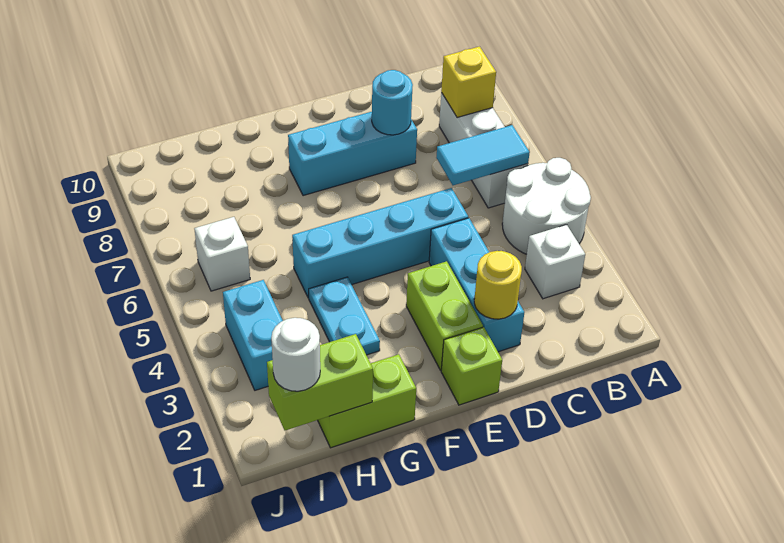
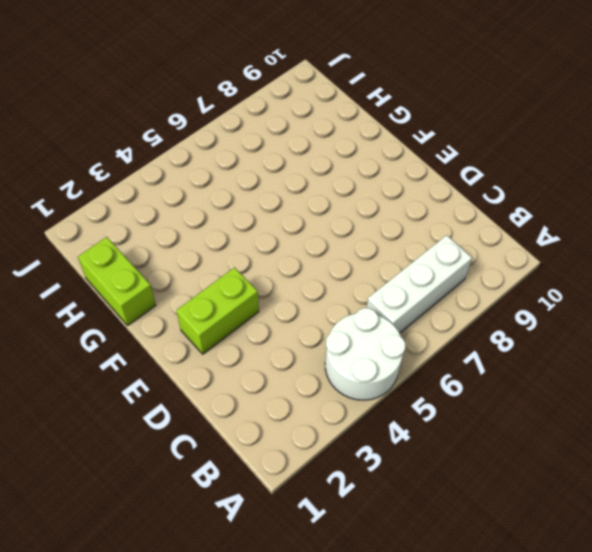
none -> white brick B3 level 1
none -> cyan brick D2:D4 level 1
none -> cyan brick D5:G5 level 1

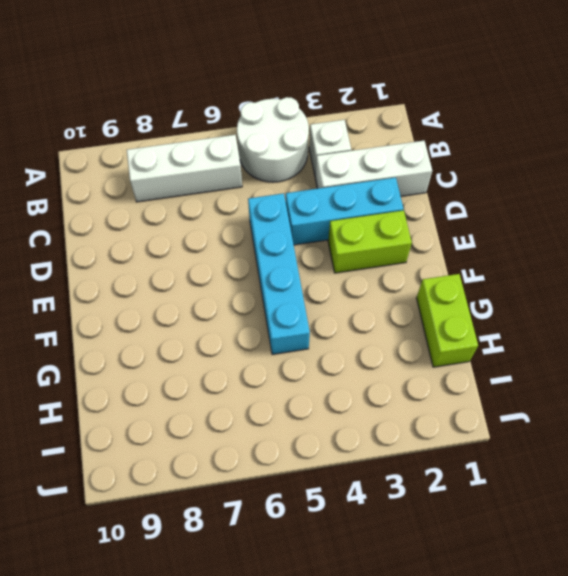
white brick C1:C3 level 1 -> none
none -> cyan brick D8:F8 level 1
none -> lime brick E1 level 1
none -> cyan plate G3:G4 level 1

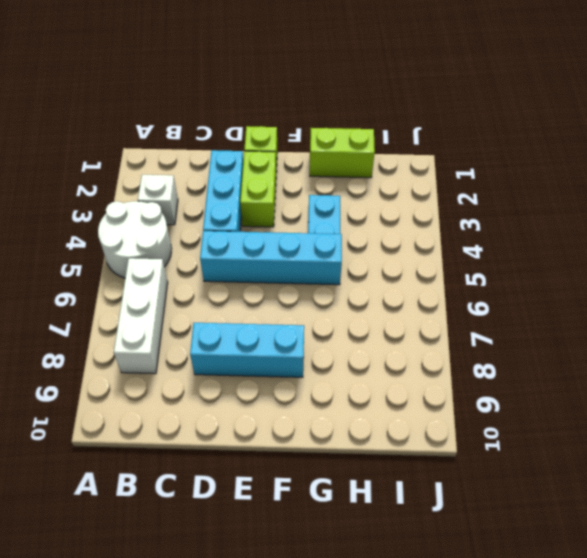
none -> cyan brick I3:I4 level 1
none -> white brick I6 level 1
none -> cyan tile B6:C6 level 2

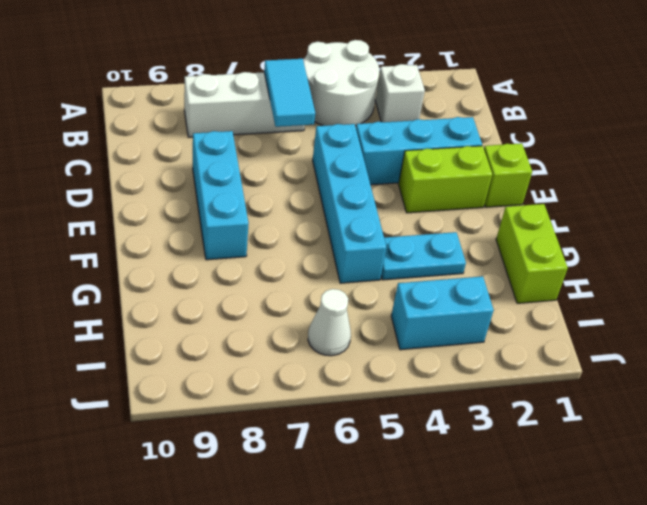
white cone I6 level 1 -> white brick I6 level 1
none -> yellow brick B8 level 2
none -> yellow round brick D2 level 2
none -> cyan round brick D8 level 2

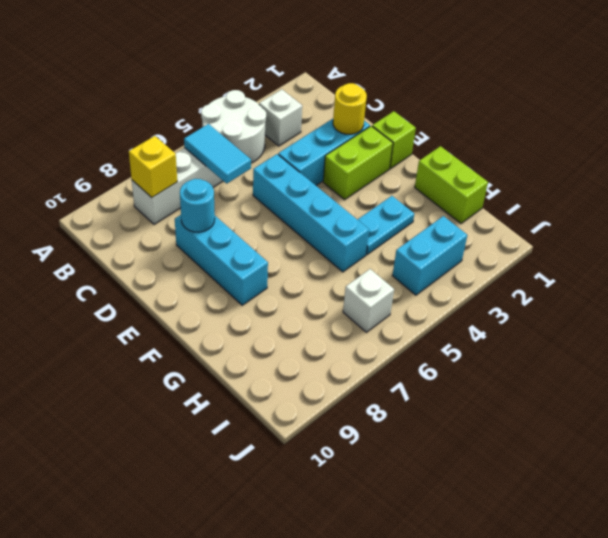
none -> lime brick H1:I1 level 2
none -> white round brick I1 level 3

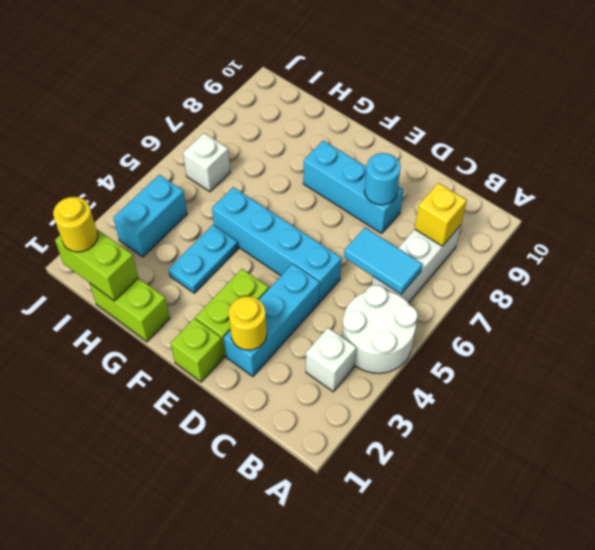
yellow round brick I1 level 3 -> white round brick I1 level 3

